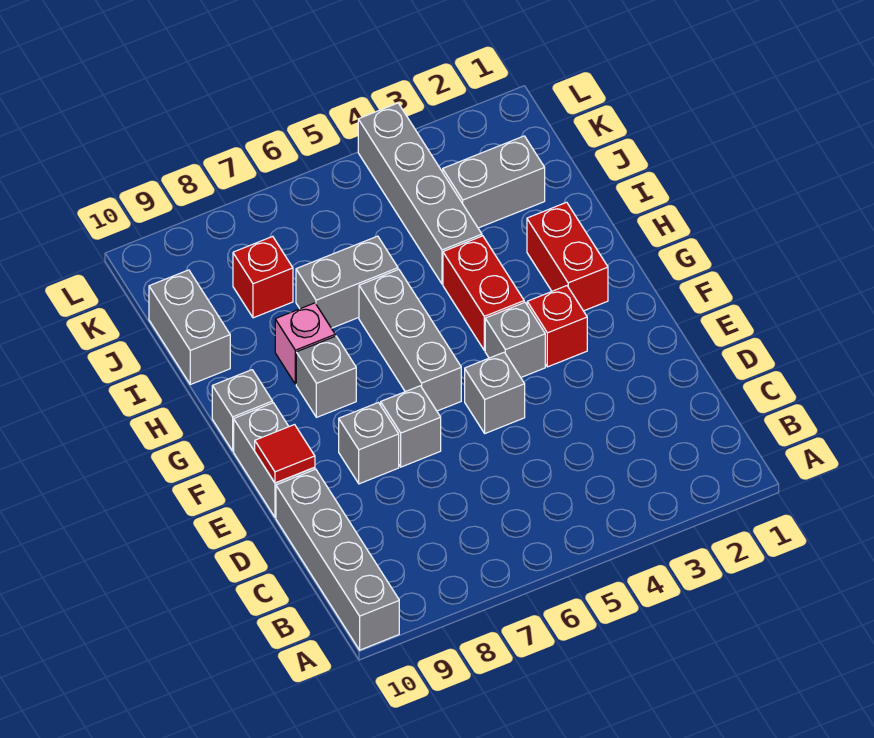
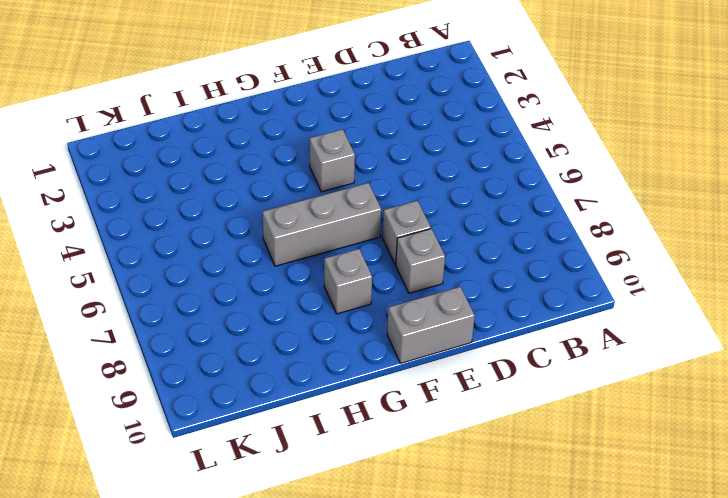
none -> grey brick A10:D10 level 1
none -> grey brick E5 level 1
none -> red brick F3 level 1

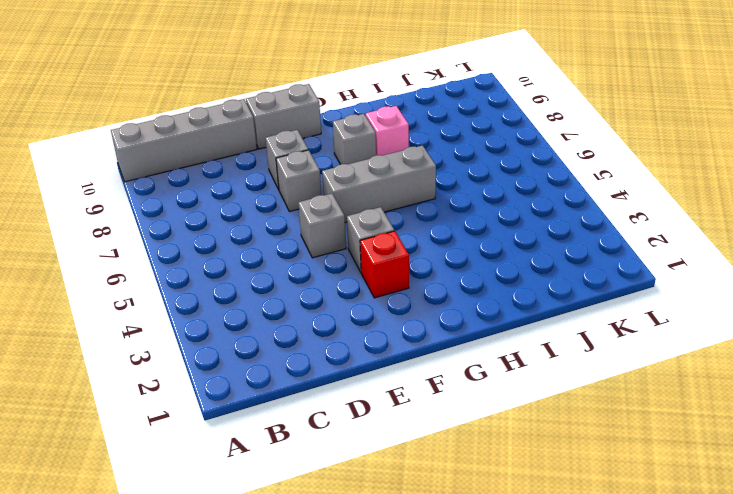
none -> red brick G2:H2 level 1
none -> red brick G4:H4 level 1
none -> grey brick G10 level 1

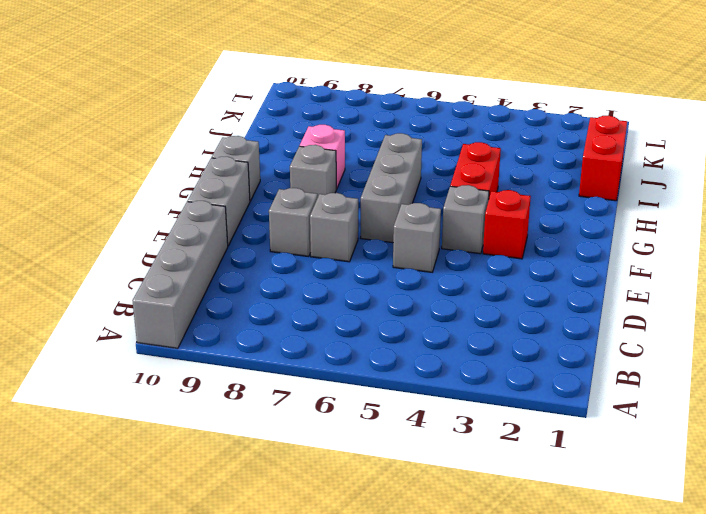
red brick I1:J1 level 1 -> red brick G2:H2 level 1
none -> grey brick I4:L4 level 1
none -> grey brick I6:I7 level 1
none -> grey brick I10:J10 level 1

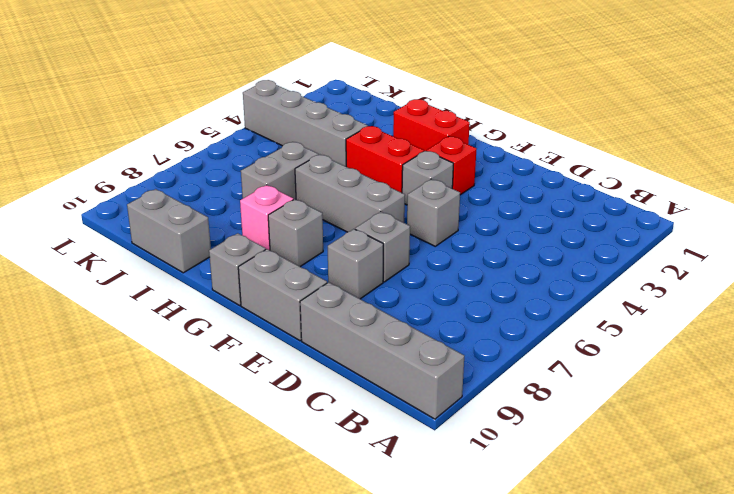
none -> grey brick J2:J3 level 1
none -> red brick J8 level 1
none -> red tile E10 level 2

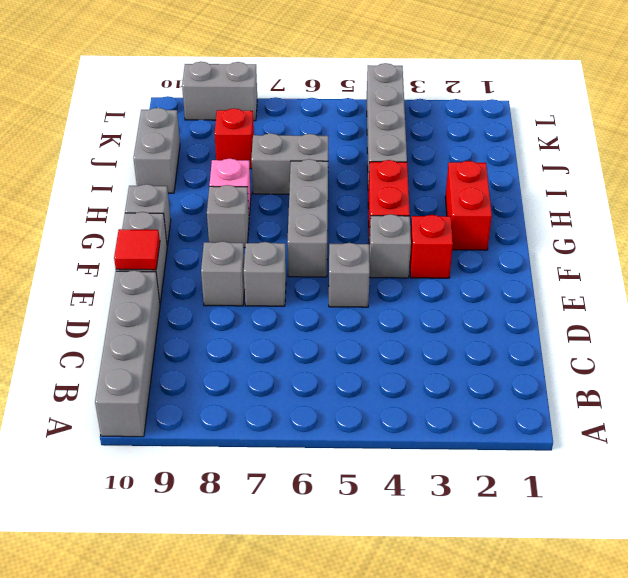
grey brick L8:L9 level 1 -> grey brick J2:J3 level 1

